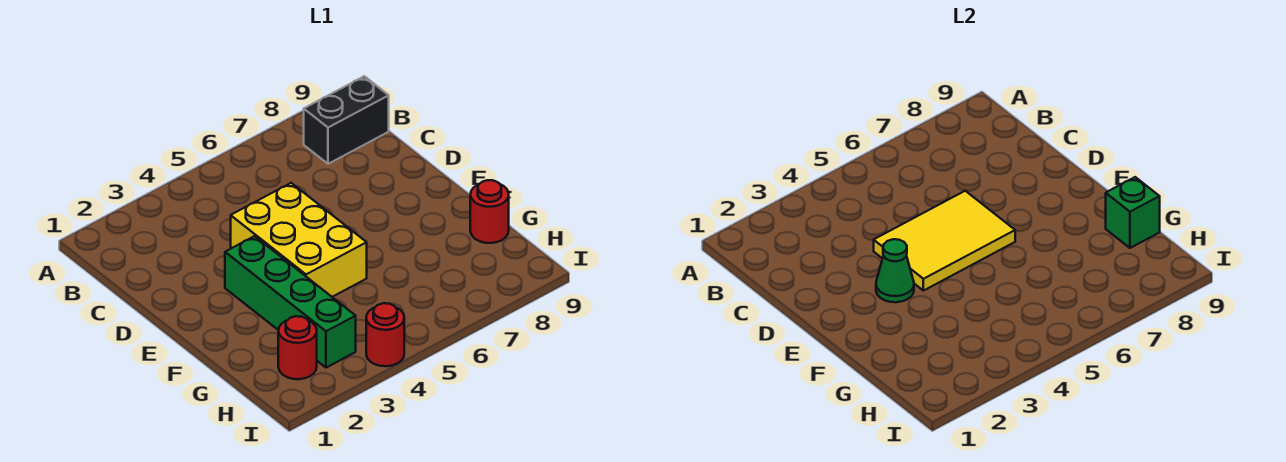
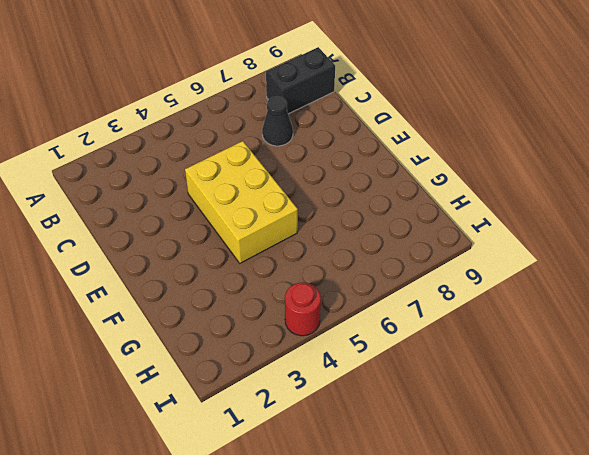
black cone C7 level 1 -> none
none -> green brick E3:H3 level 1
none -> red round brick G9 level 1

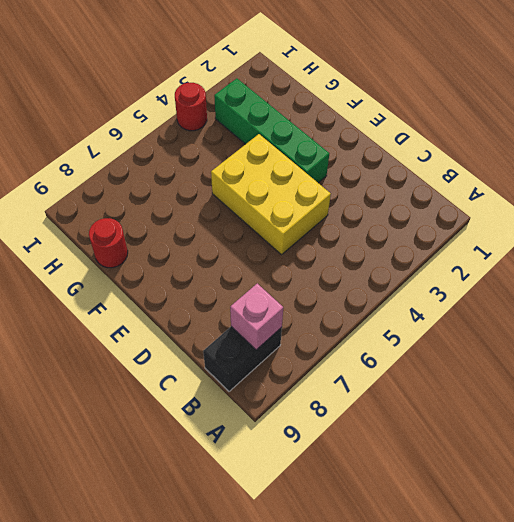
pink brick B8 level 2 -> none
none -> red round brick H2 level 1
none -> yellow tile D4:E6 level 2

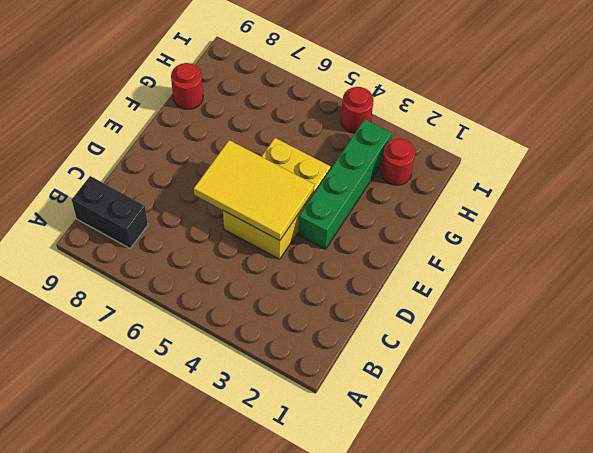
none -> green cone E3 level 2
none -> green brick G9 level 2

